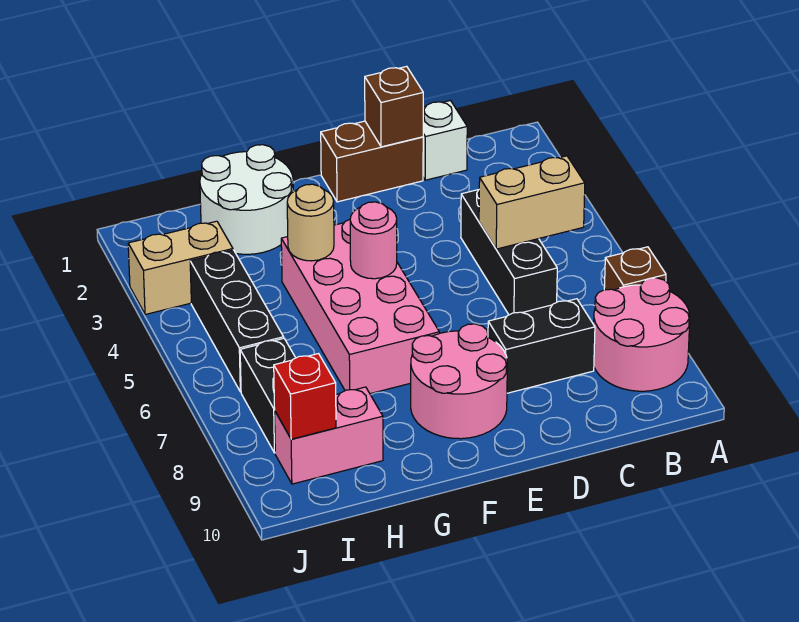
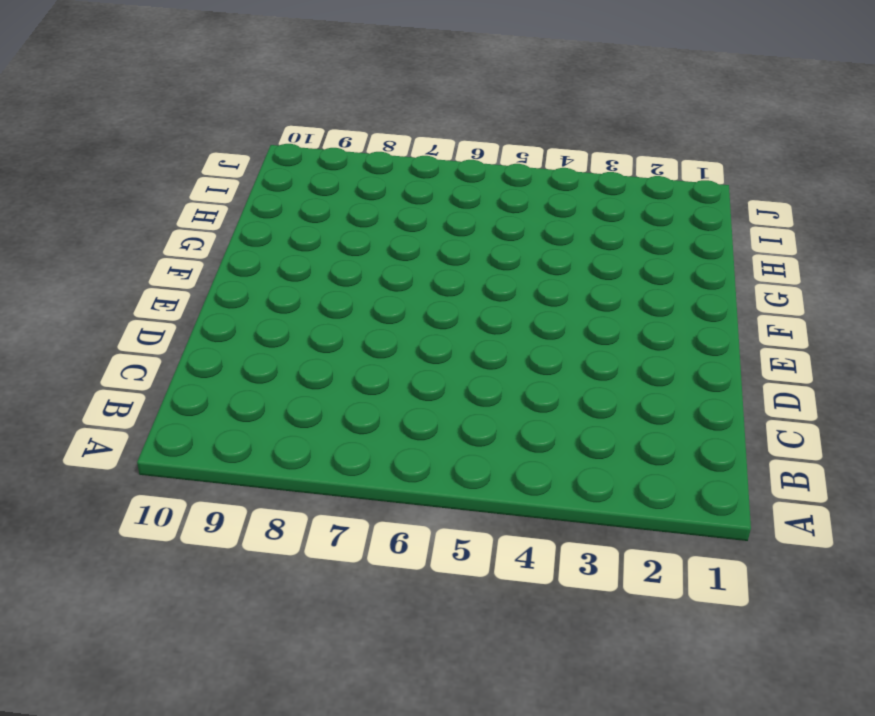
none -> brown brick A7 level 1
none -> pink round brick A8:B9 level 1
none -> white brick C1 level 1

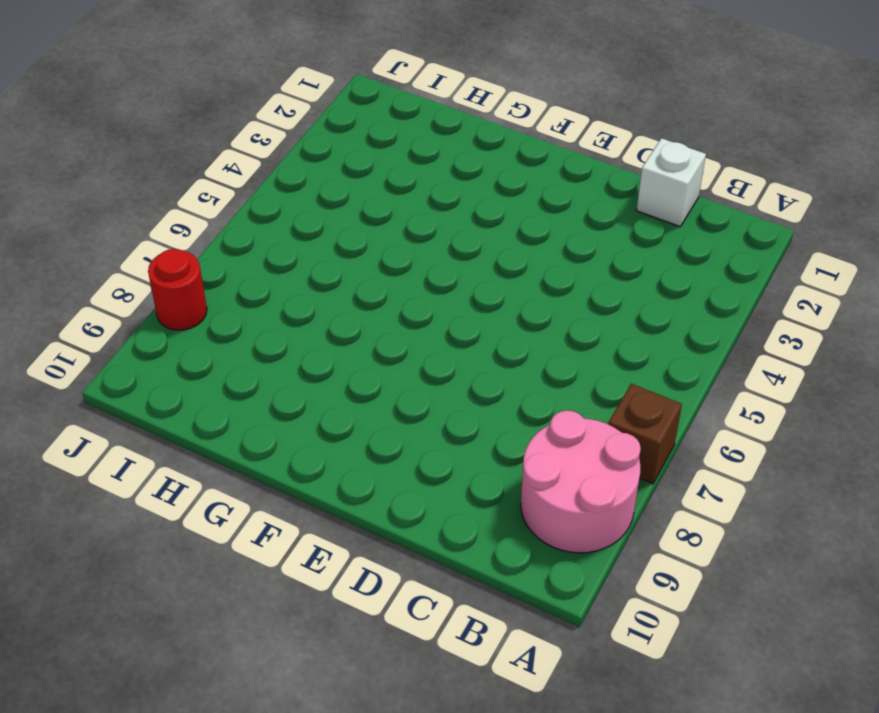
red round brick J8 level 1 -> none
none -> black brick C4:C6 level 1
none -> black brick C8:D8 level 1
none -> brown brick D1:E1 level 1

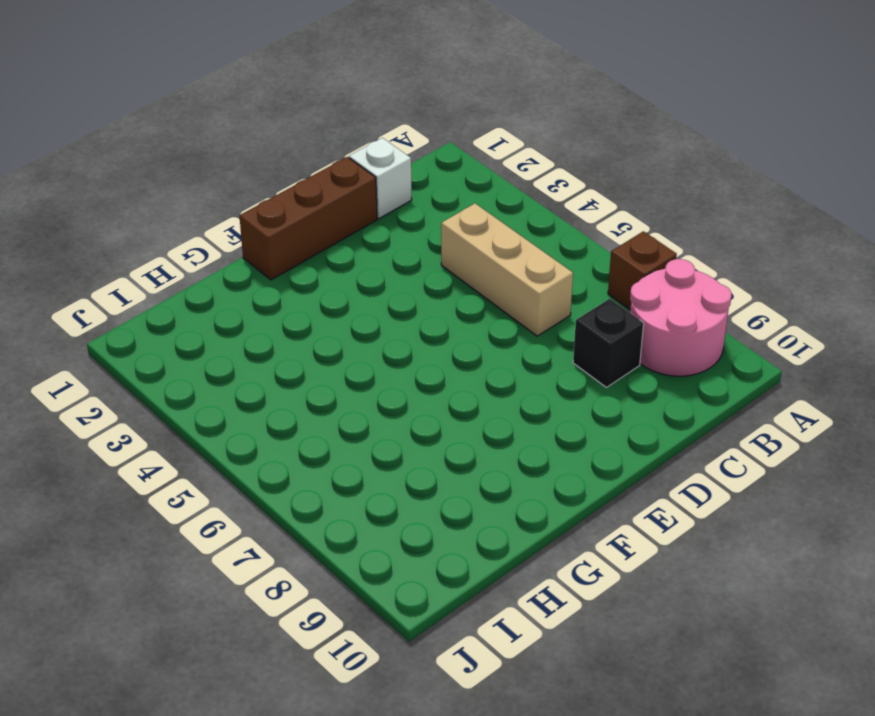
tan brick C4:C6 level 1 -> black brick C4:C6 level 1
black brick C8 level 1 -> black brick C8:D8 level 1
brown brick D1:F1 level 1 -> brown brick D1:E1 level 1
none -> pink round brick E8:F9 level 1
none -> pink brick F4:G7 level 1
none -> white round brick G1:H2 level 1

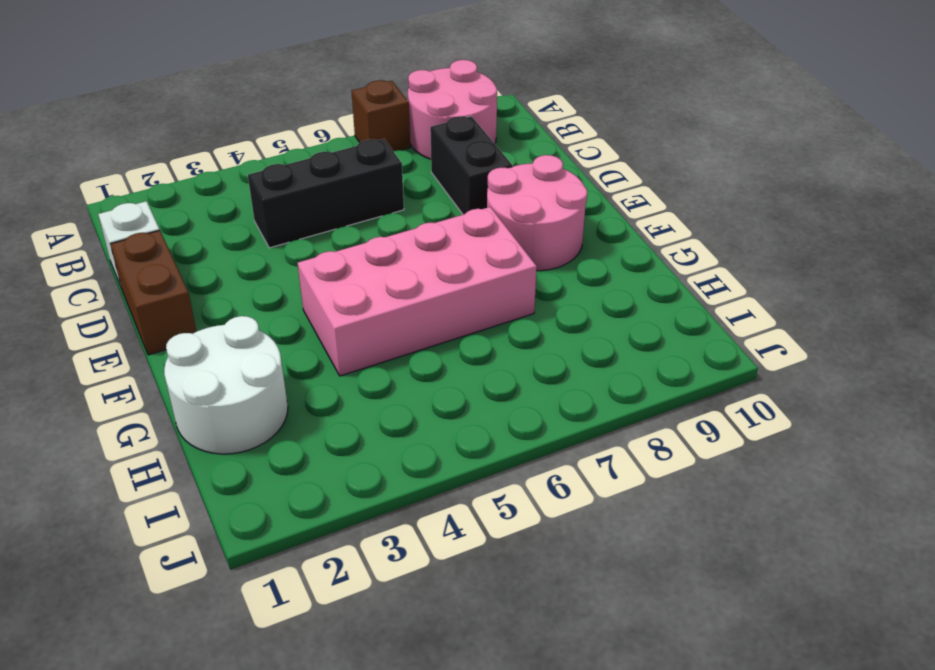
none -> pink brick H9:I9 level 1
none -> tan brick I3:J3 level 1
none -> black brick I4:I6 level 1

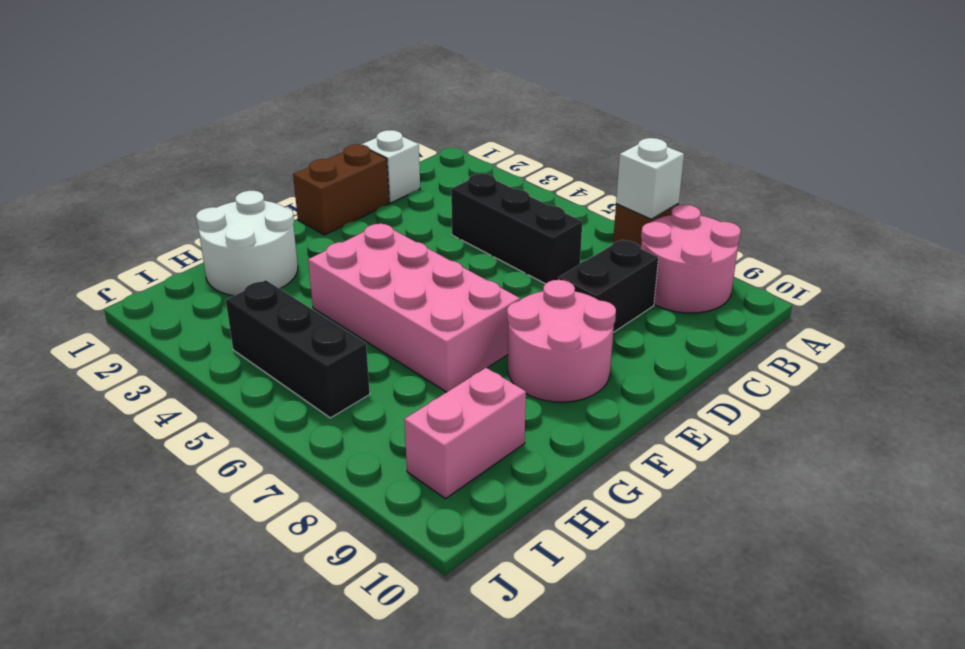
white brick A7 level 2 -> none
none -> tan brick I3:J3 level 1
none -> black brick I7:I8 level 1
none -> tan brick B5:C5 level 2

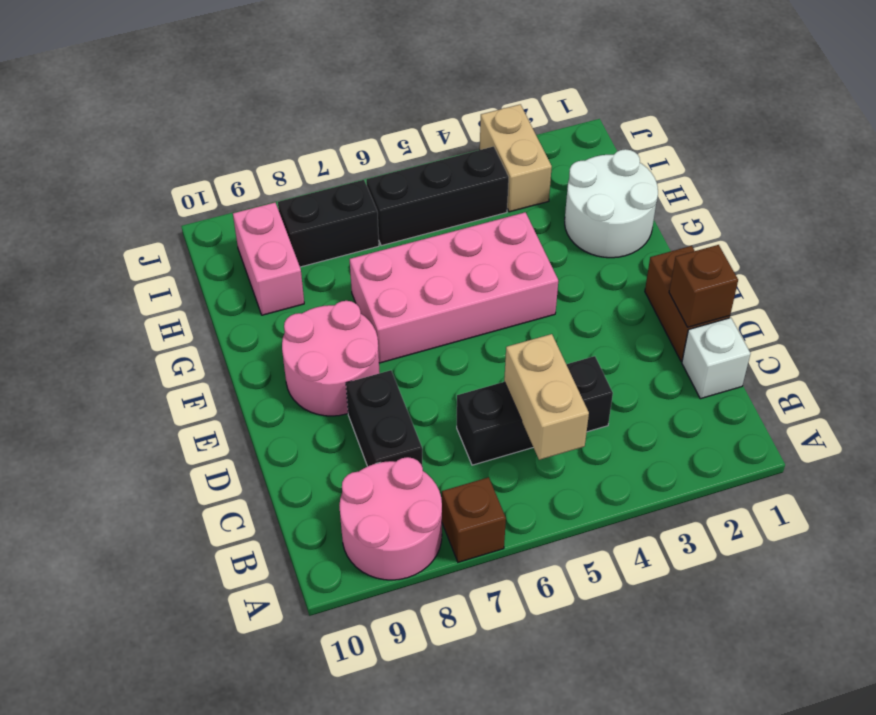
none -> pink round brick F5 level 2
none -> tan round brick G4 level 2
none -> red brick I9 level 2

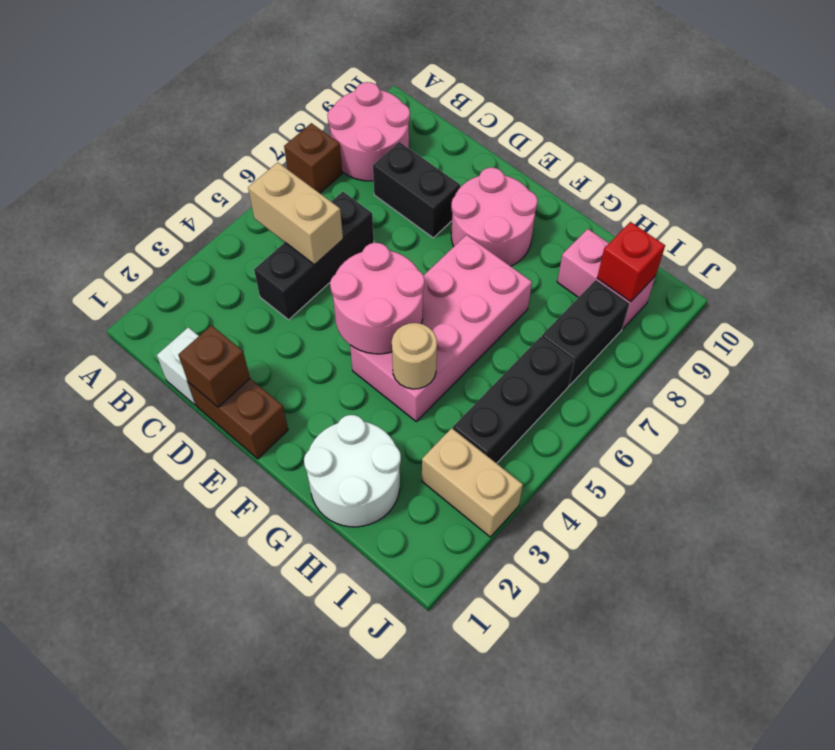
pink round brick E4:F5 level 2 -> pink round brick F5 level 2

